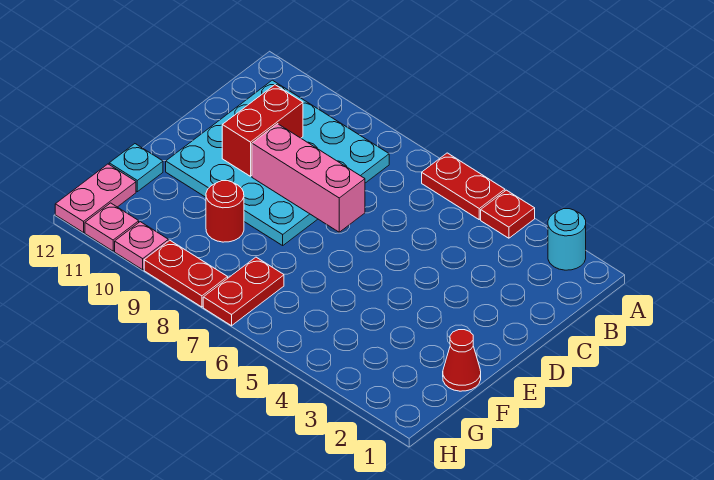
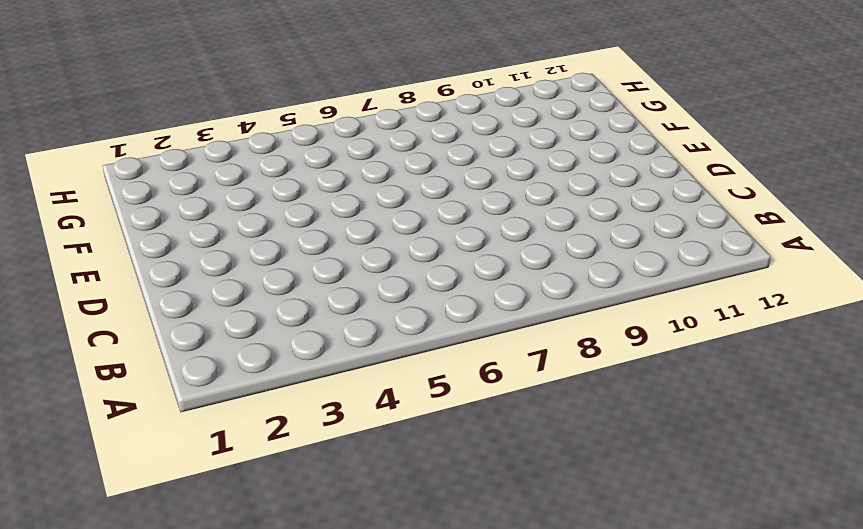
none -> cyan round brick A2 level 1
none -> red plate A4 level 1
none -> red plate A5:A6 level 1

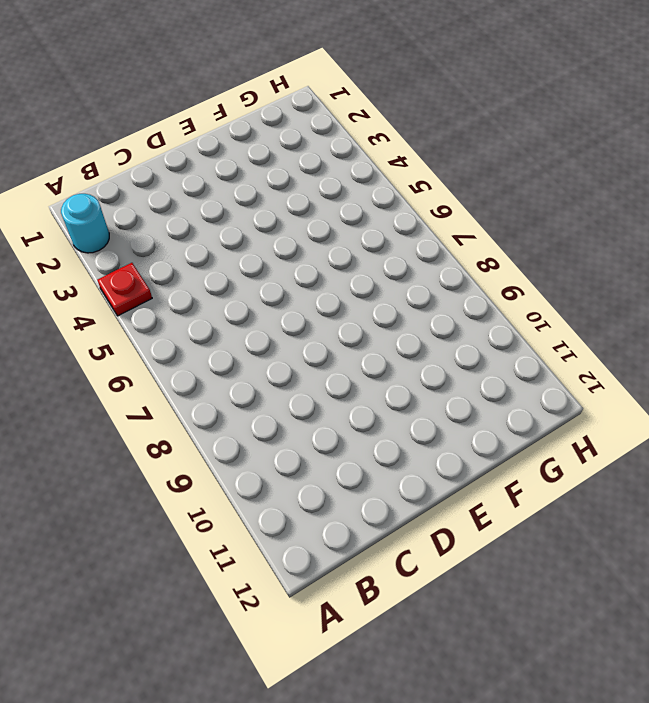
none -> red plate A5:A6 level 1
none -> cyan plate B8:E11 level 1
none -> red cone F1 level 1

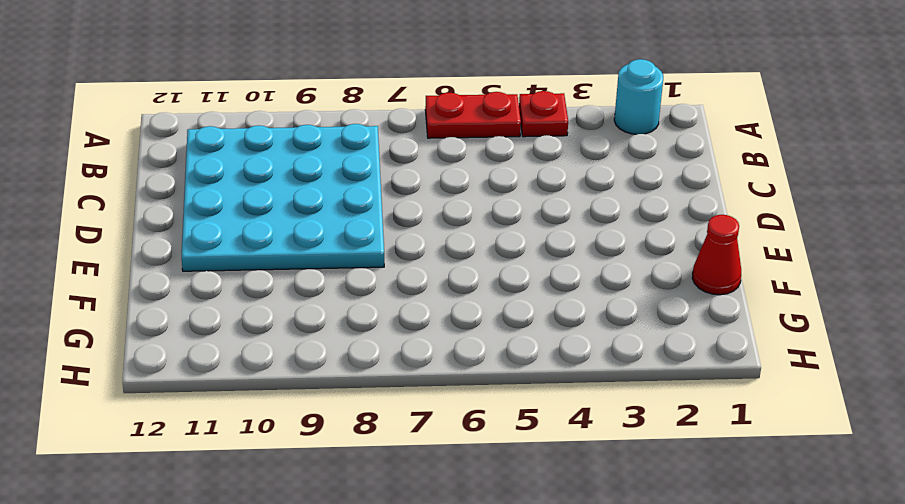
none -> red round brick F9 level 1
none -> cyan plate F12 level 1
none -> red plate G7:H7 level 1

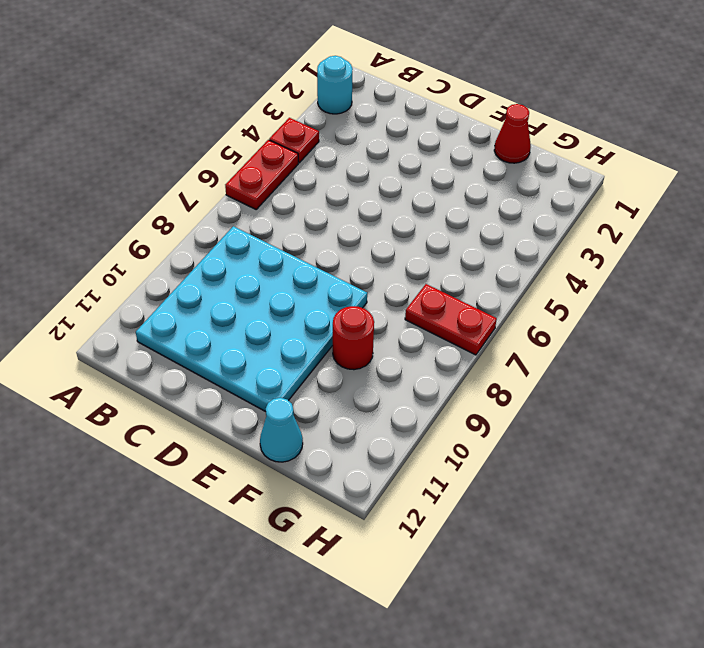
cyan cone F12 level 1 -> cyan plate F12 level 1
none -> pink plate G12:H12 level 1
none -> red plate H8:H9 level 1
none -> pink plate H10 level 1

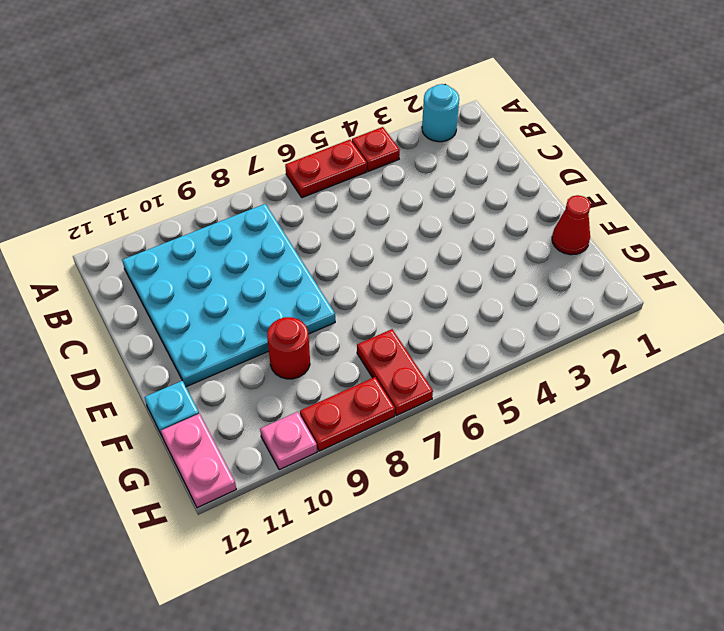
none -> pink plate H11 level 1
none -> red brick C10:D10 level 2
none -> pink brick D7:D9 level 2

